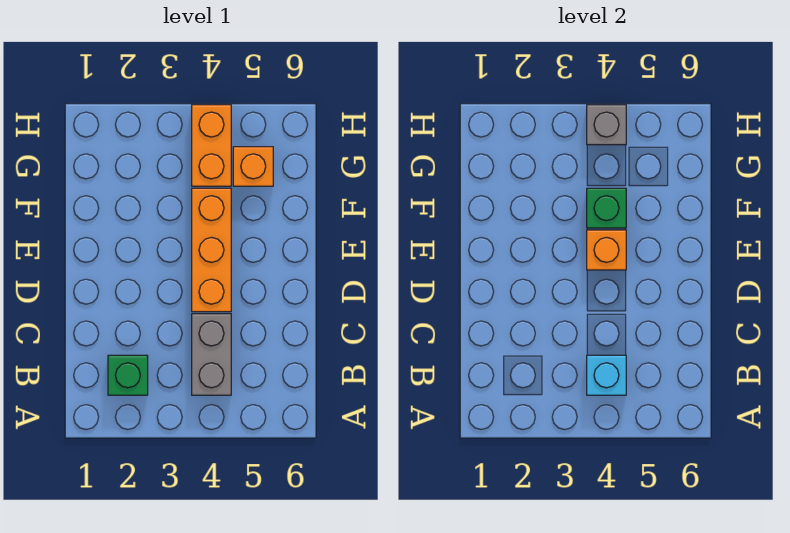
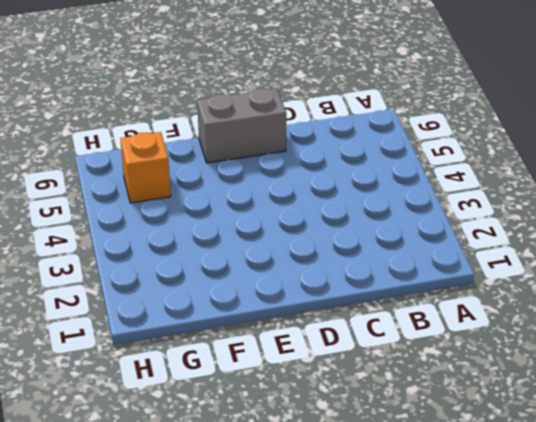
grey brick D6:E6 level 1 -> grey brick B4:C4 level 1
none -> green brick B2 level 1
none -> orange brick D4:F4 level 1

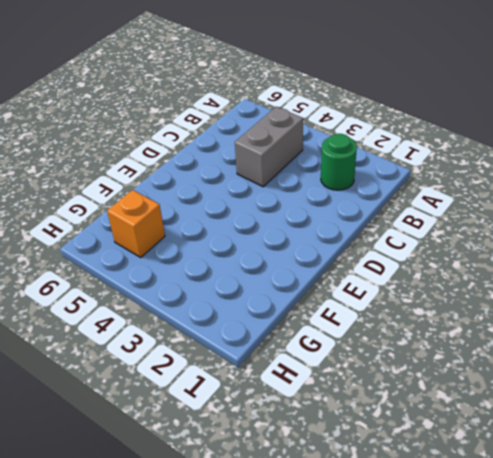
green round brick B2 level 1 -> green brick B2 level 1
none -> orange brick D4:F4 level 1
none -> orange brick G4:H4 level 1

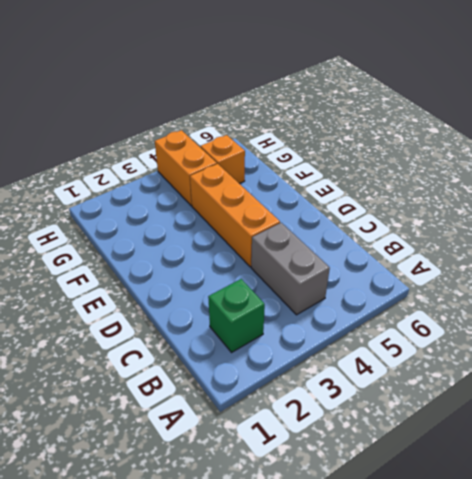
none -> cyan brick B4 level 2
none -> orange brick E4 level 2

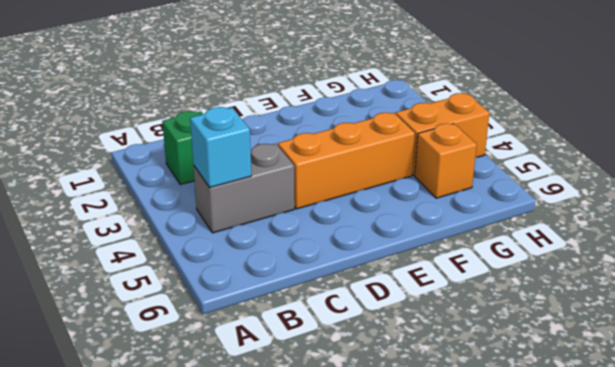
none -> orange brick E4 level 2
none -> green brick F4 level 2

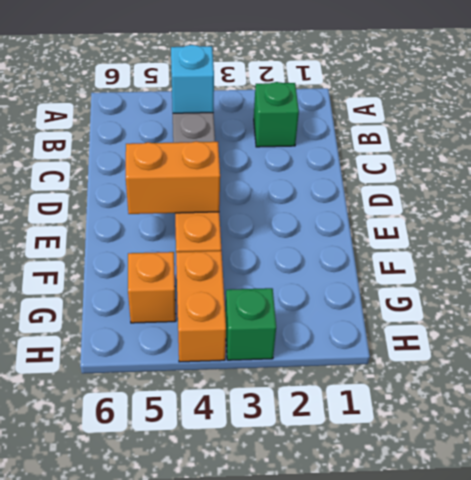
orange brick E4:E5 level 2 -> orange brick E4 level 2
green brick H3 level 1 -> green brick F4 level 2
none -> grey brick H4 level 2

